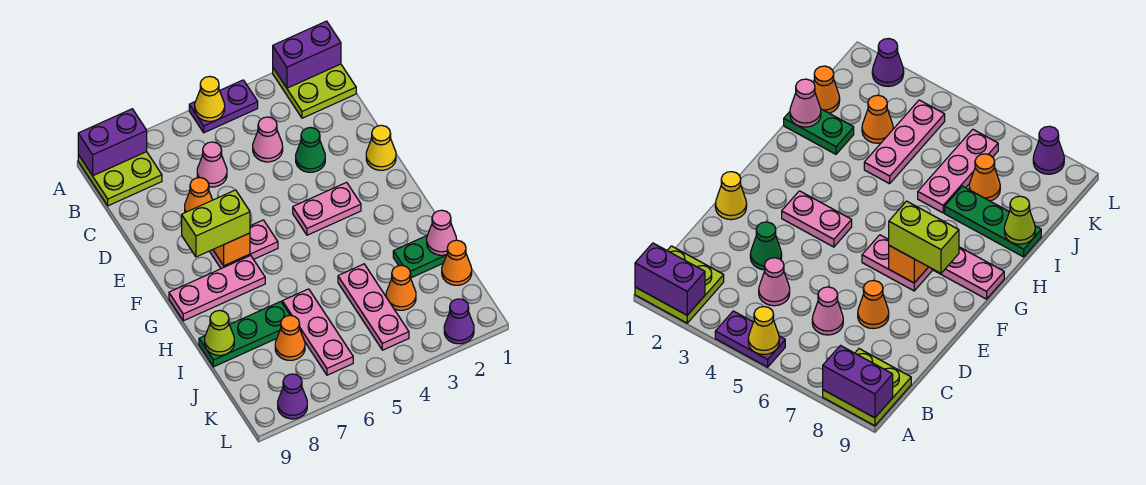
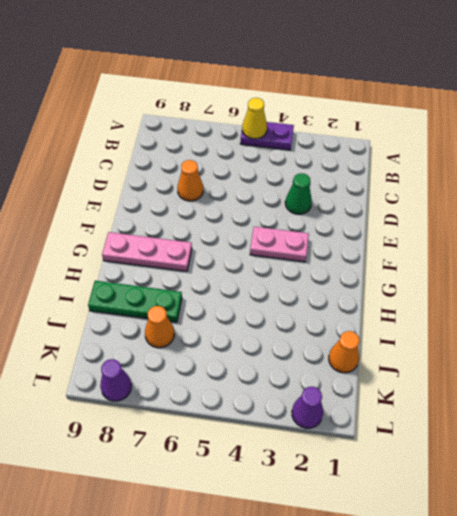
none -> lime plate A1:B2 level 1
none -> lime plate A8:B9 level 1
none -> pink cone C4 level 1

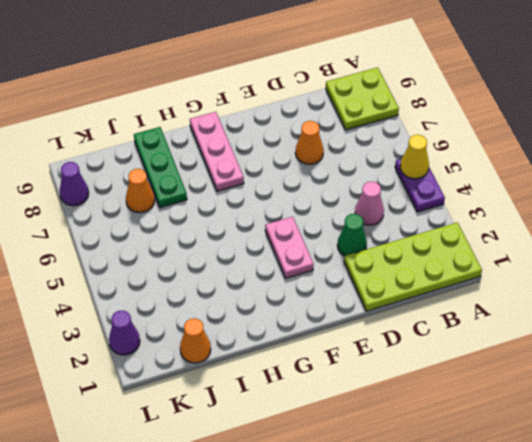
lime plate A1:D2 level 1 -> lime plate A1:B2 level 1
none -> pink cone C6 level 1
none -> yellow cone E1 level 1
none -> pink plate F6:F7 level 1

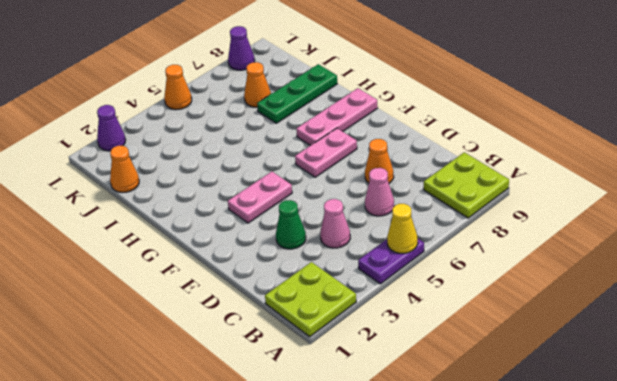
orange cone L5 level 1 -> orange cone J3 level 1
none -> yellow cone E1 level 1
none -> green plate I1:I2 level 1
none -> pink plate I4:K4 level 1

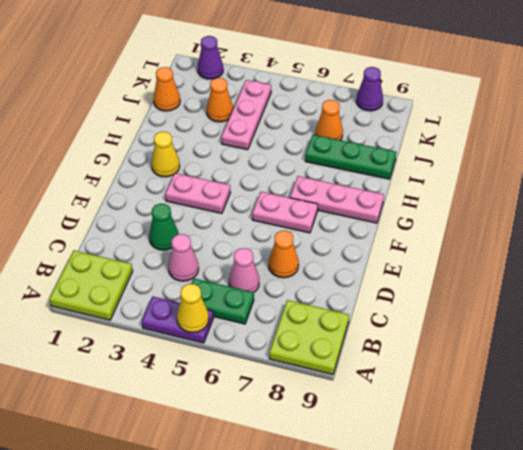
green plate B5:B6 level 1 -> green plate I1:I2 level 1
yellow cone G2 level 1 -> yellow cone E1 level 1
none -> pink plate I6:K6 level 1
none -> purple brick A1:A2 level 2
none -> purple brick A8:A9 level 2

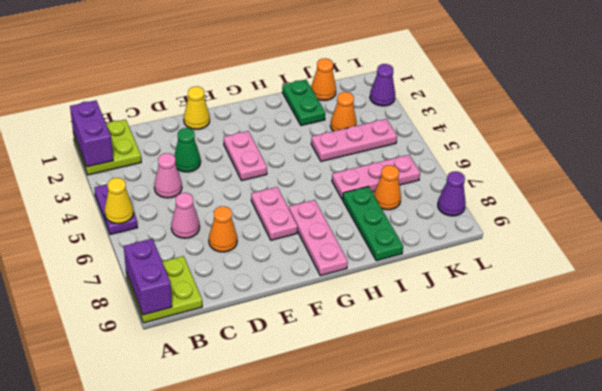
none -> orange brick F7 level 2
none -> pink cone I1 level 2
none -> lime cone I9 level 2

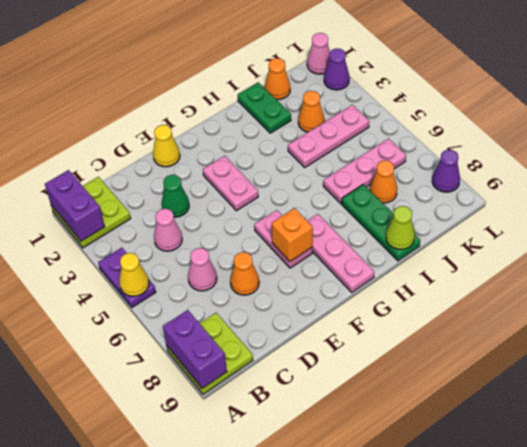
pink cone L1 level 1 -> pink cone I1 level 2
none -> lime brick F7:F8 level 3

